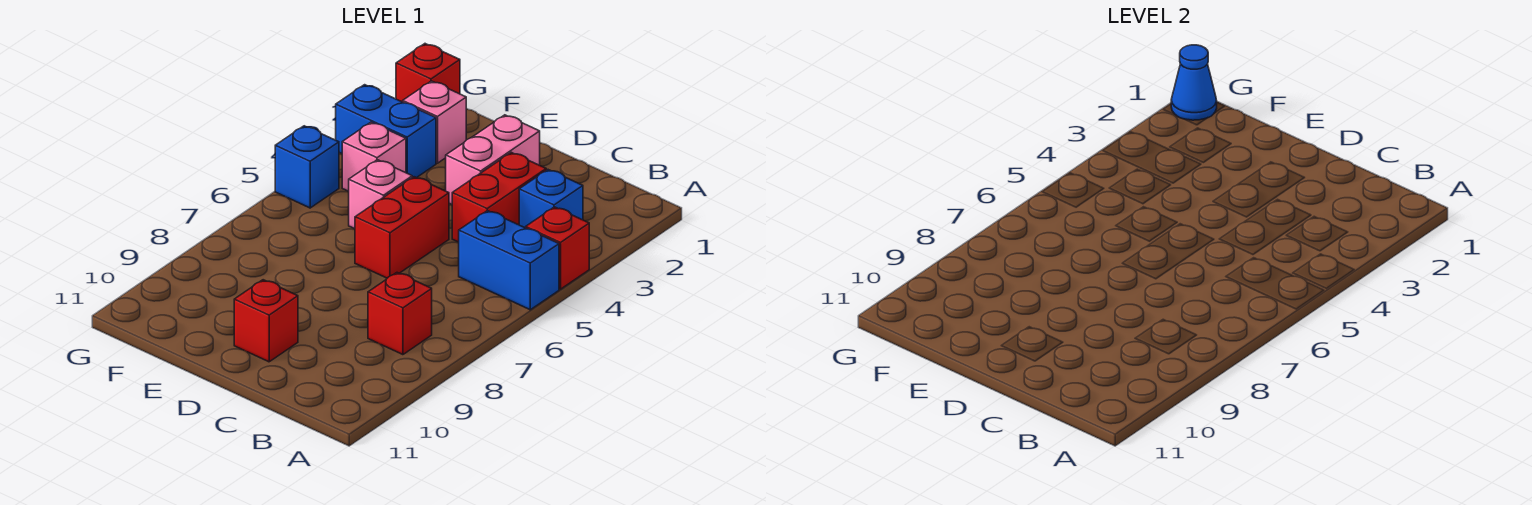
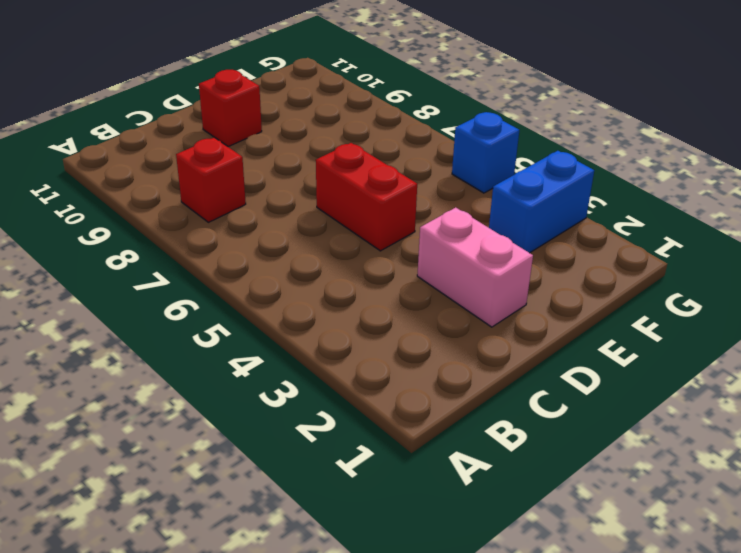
none -> red brick A4 level 1
none -> blue brick A5:B5 level 1
none -> blue brick B3 level 1

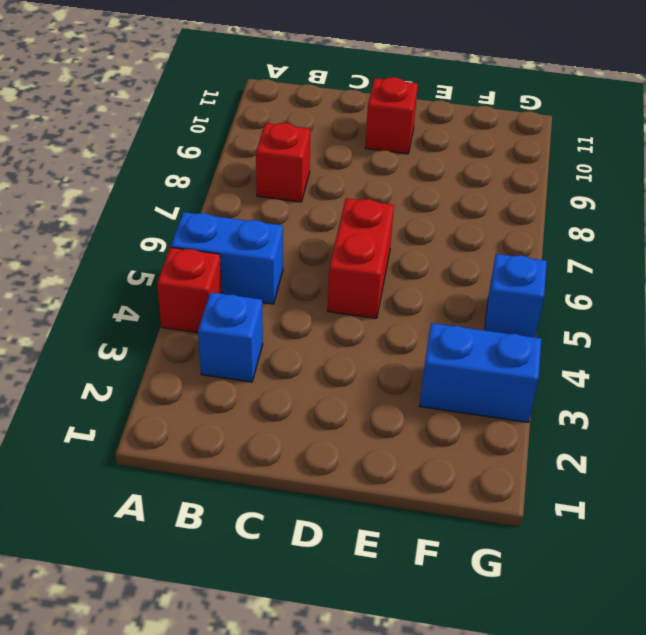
none -> red brick C3:C4 level 1
none -> pink brick D2:D3 level 1
none -> pink brick E5 level 1

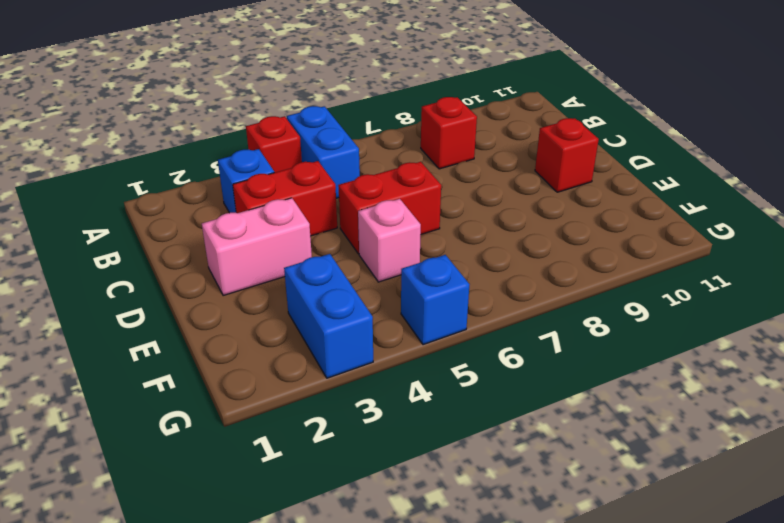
none -> pink brick F2 level 1
none -> pink brick F4 level 1
none -> red brick G1 level 1

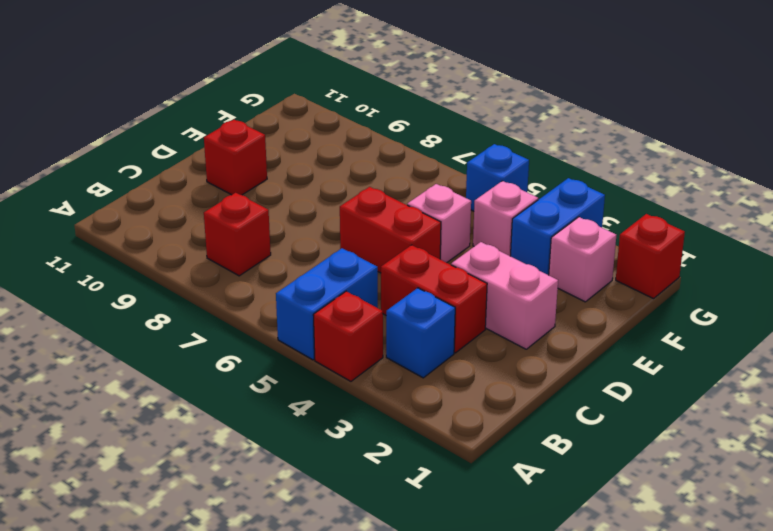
none -> blue cone G1 level 2

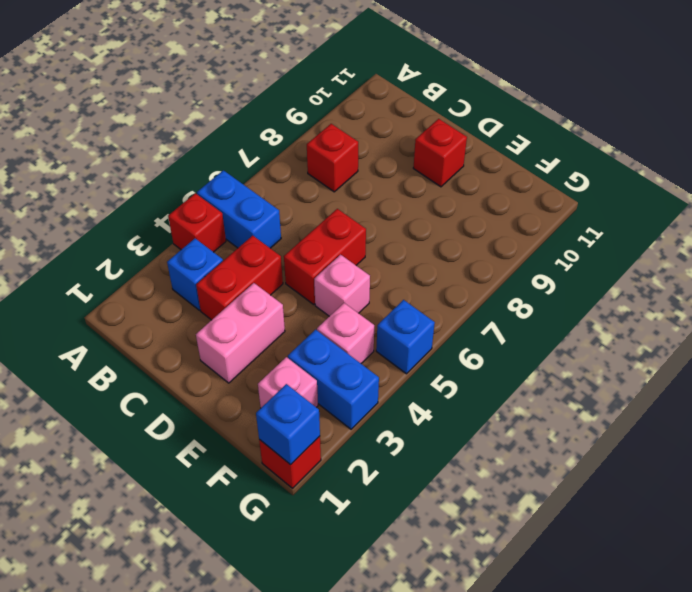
blue brick G1 level 2 -> blue cone G1 level 2

